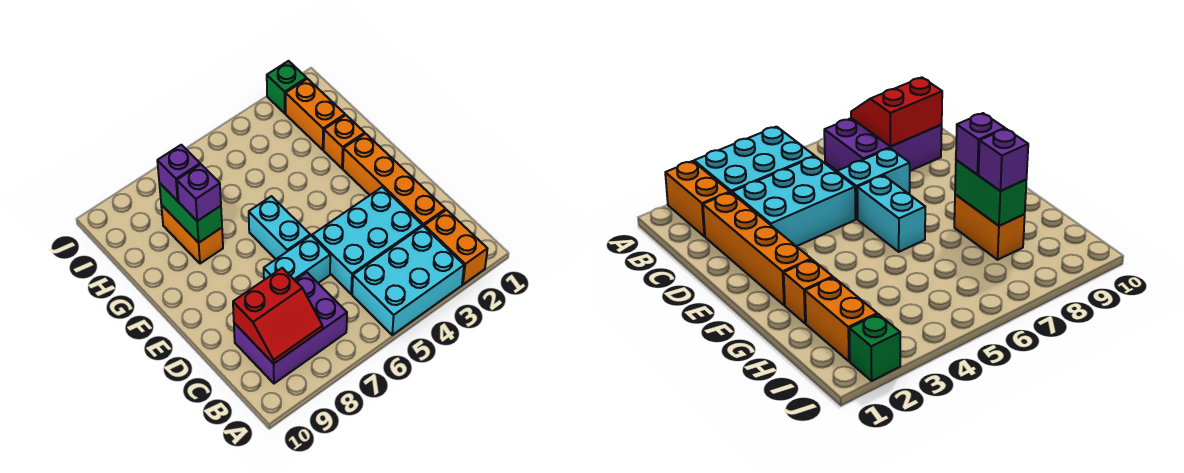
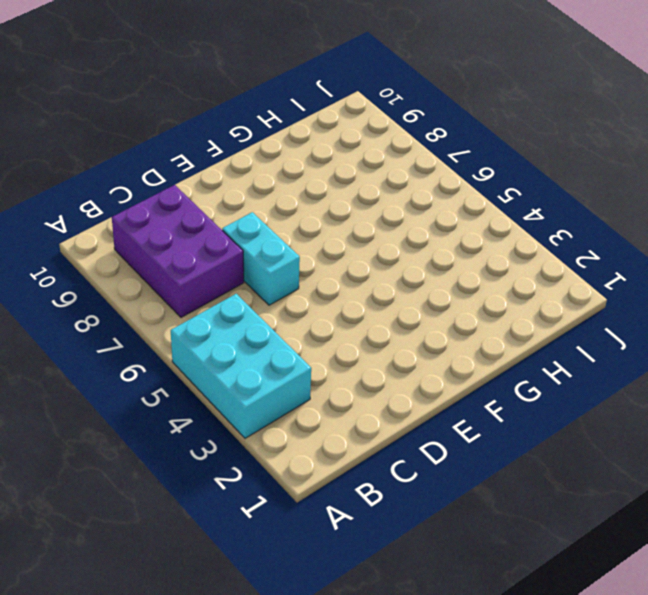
none -> orange brick A2:B2 level 1
none -> orange brick C2:F2 level 1
none -> cyan brick C3:D5 level 1

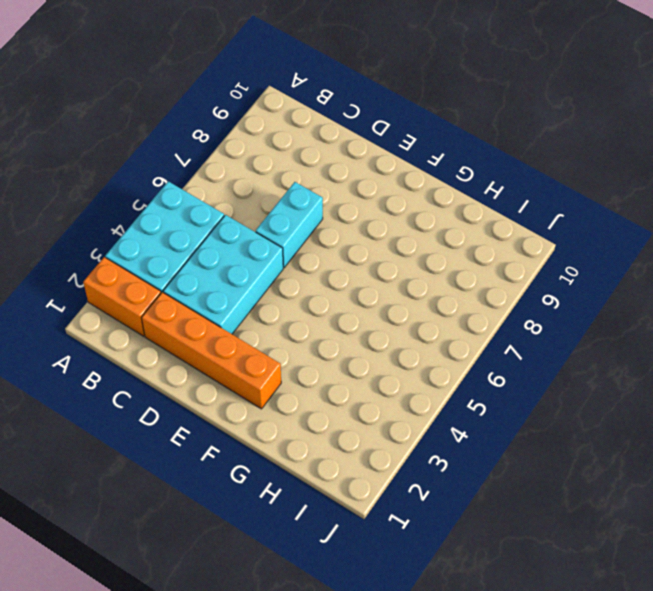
none -> purple brick B7:C9 level 1
none -> cyan brick E6:F6 level 1
none -> orange brick G2 level 1

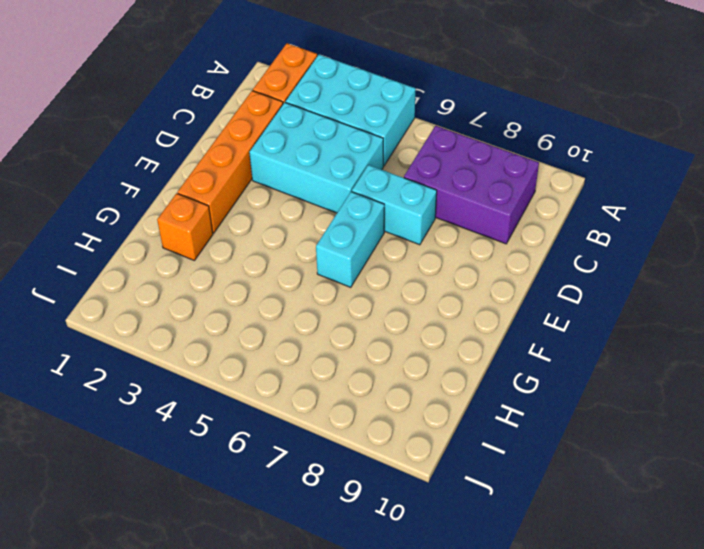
none -> orange brick G8:H8 level 1
none -> orange brick H2:I2 level 1
none -> green brick J2 level 1

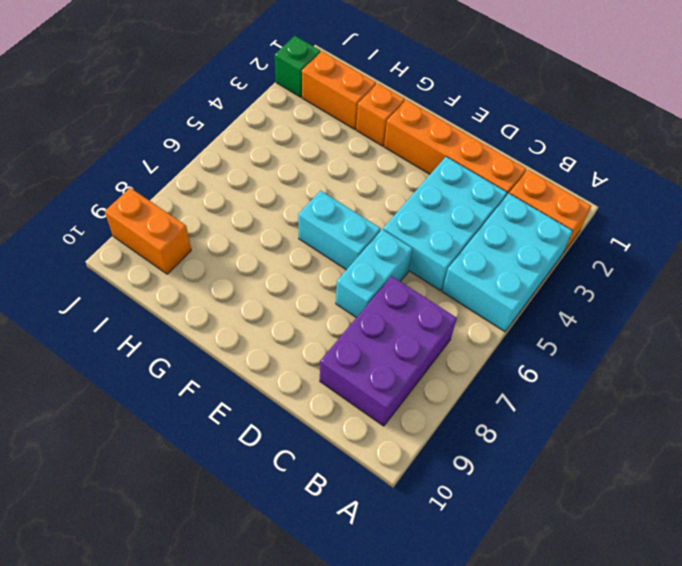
orange brick I9:J9 level 1 -> orange brick G8:H8 level 1
none -> red slope B8:C9 level 2 top C
none -> green brick G8:H8 level 2
none -> purple brick G8 level 3

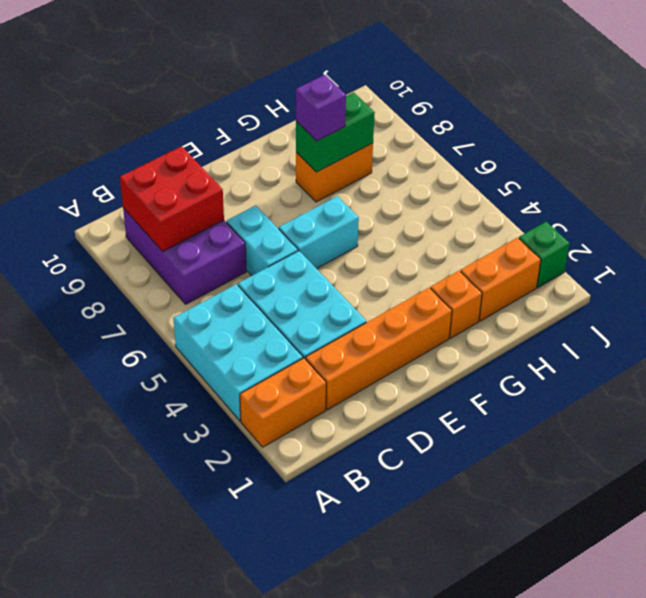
red brick B8:C9 level 2 -> red slope B8:C9 level 2 top C
none -> purple brick H8 level 3

